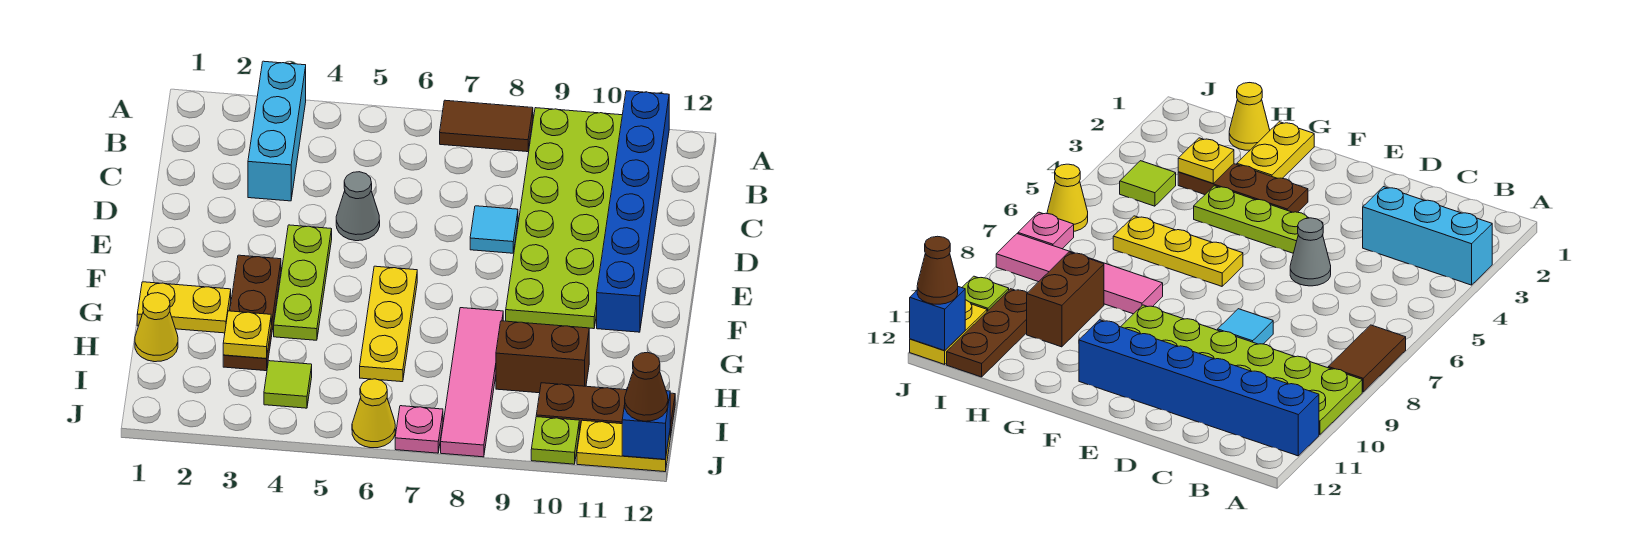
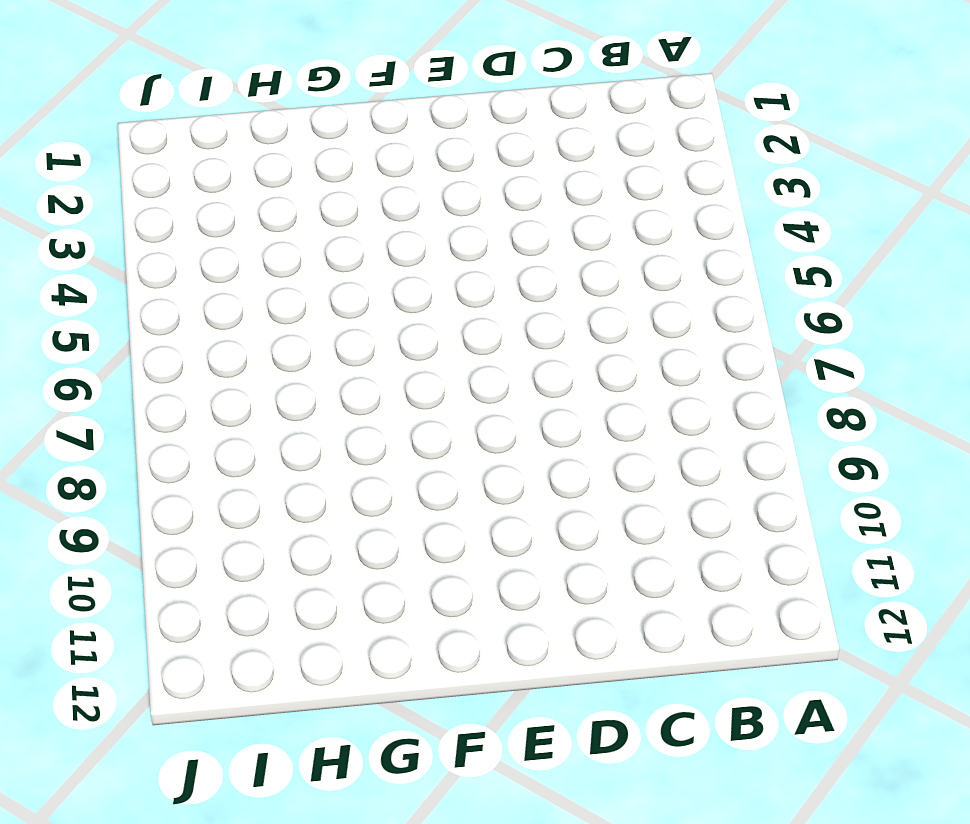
none -> cyan brick A3:C3 level 1
none -> brown tile A7:A8 level 1
none -> lime plate A9:F10 level 1

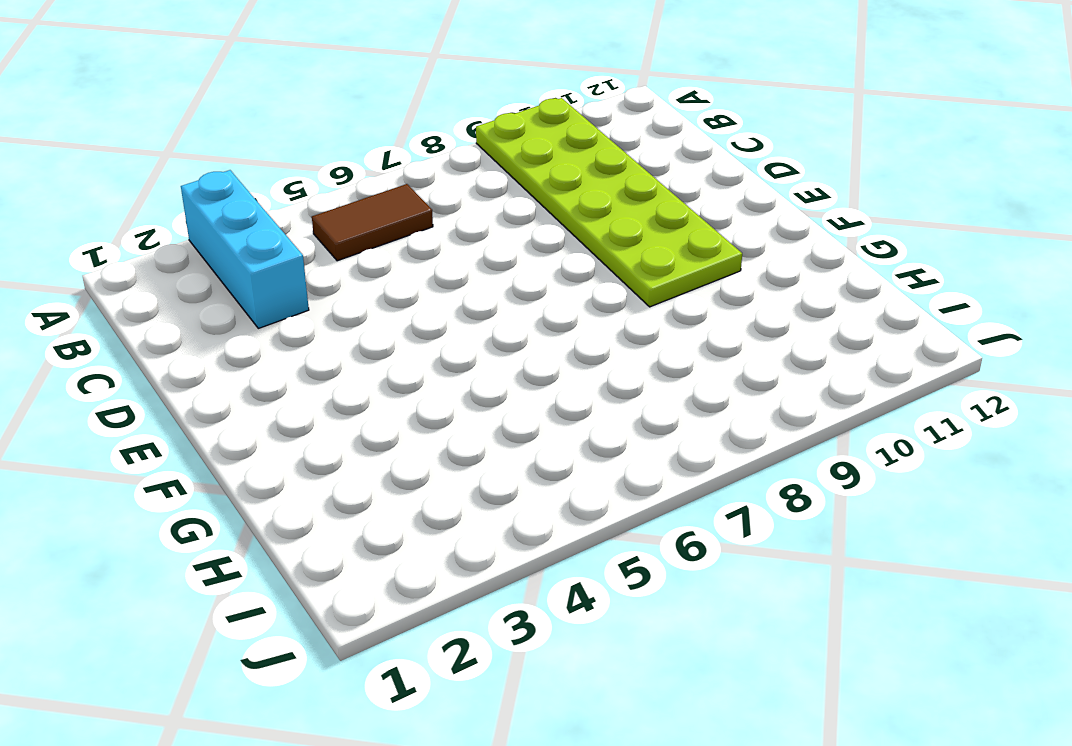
brown tile B5:B6 level 1 -> brown tile A7:A8 level 1
none -> blue brick A11:F11 level 1
none -> grey cone D5 level 1
none -> cyan tile D8 level 1

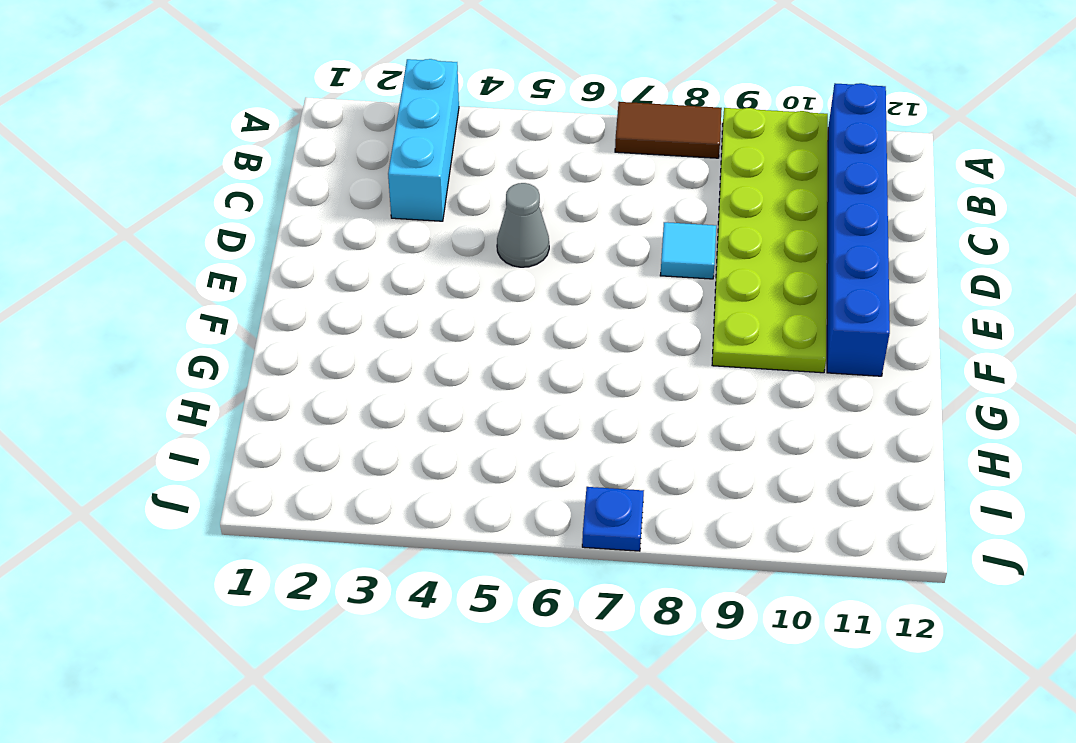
blue plate J7 level 1 -> pink plate J7 level 1
none -> lime plate E4:G4 level 1
none -> brown plate F3:H3 level 1
none -> yellow plate F6:H6 level 1

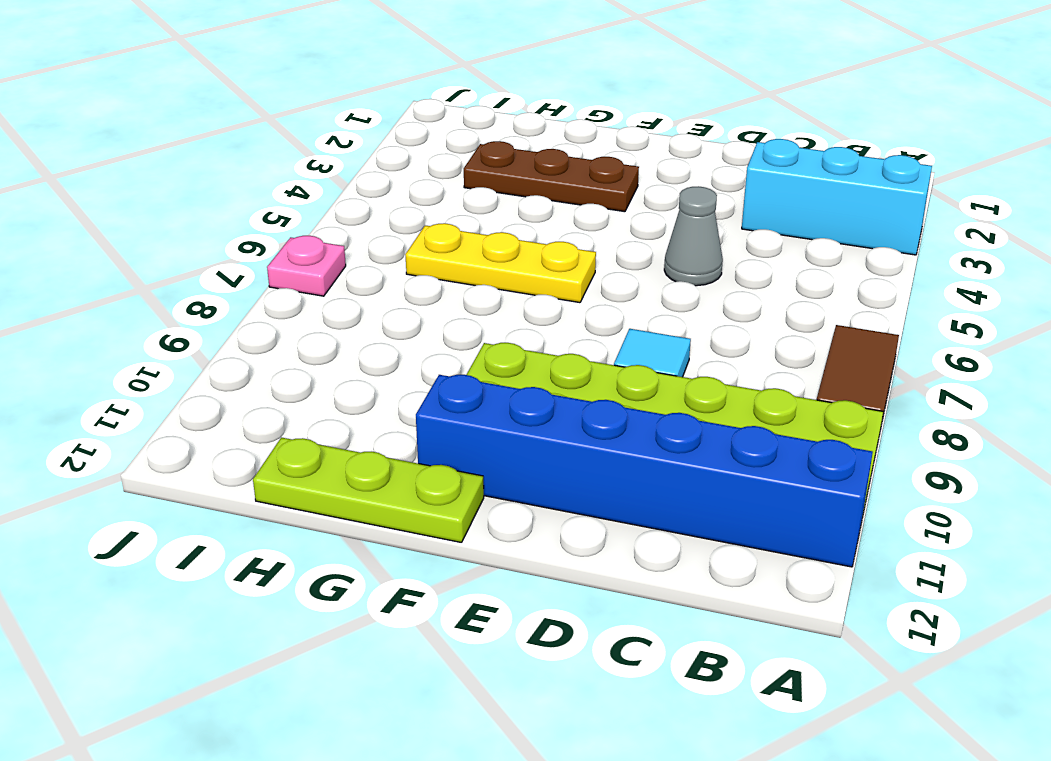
lime plate F12:H12 level 1 -> lime plate E4:G4 level 1
none -> yellow plate G1:G2 level 1
none -> pink tile G8:J8 level 1
none -> yellow cone H1 level 1

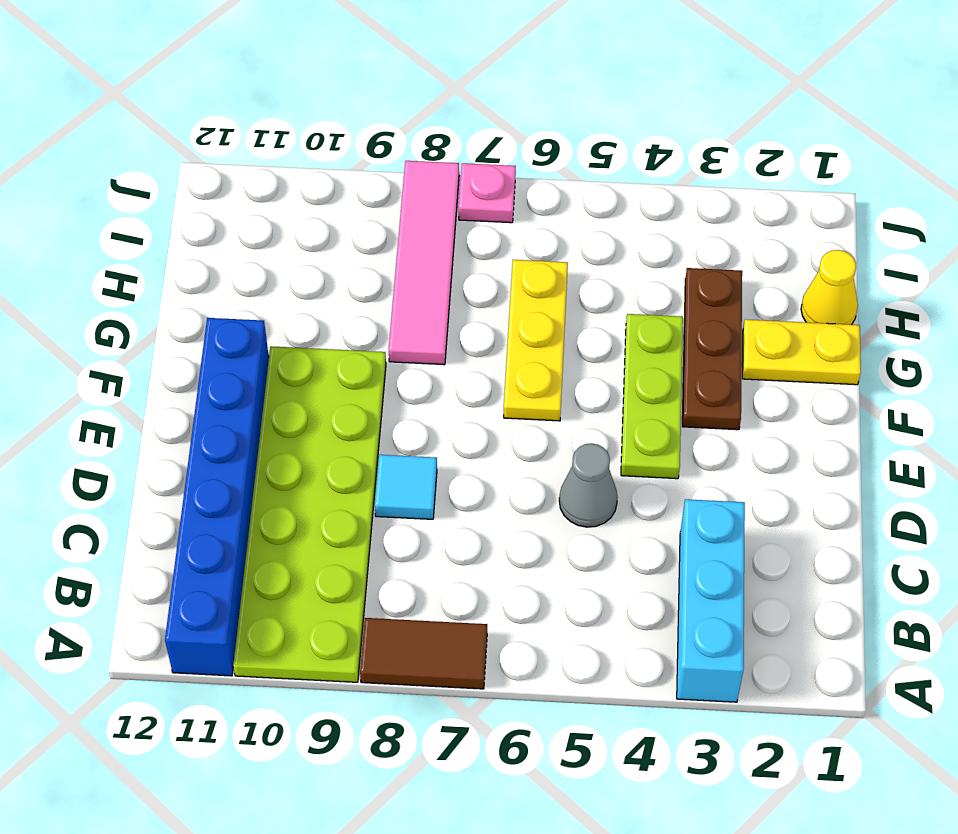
none -> brown brick H9:H10 level 1
none -> lime tile I4 level 1
none -> brown plate I10:I12 level 1

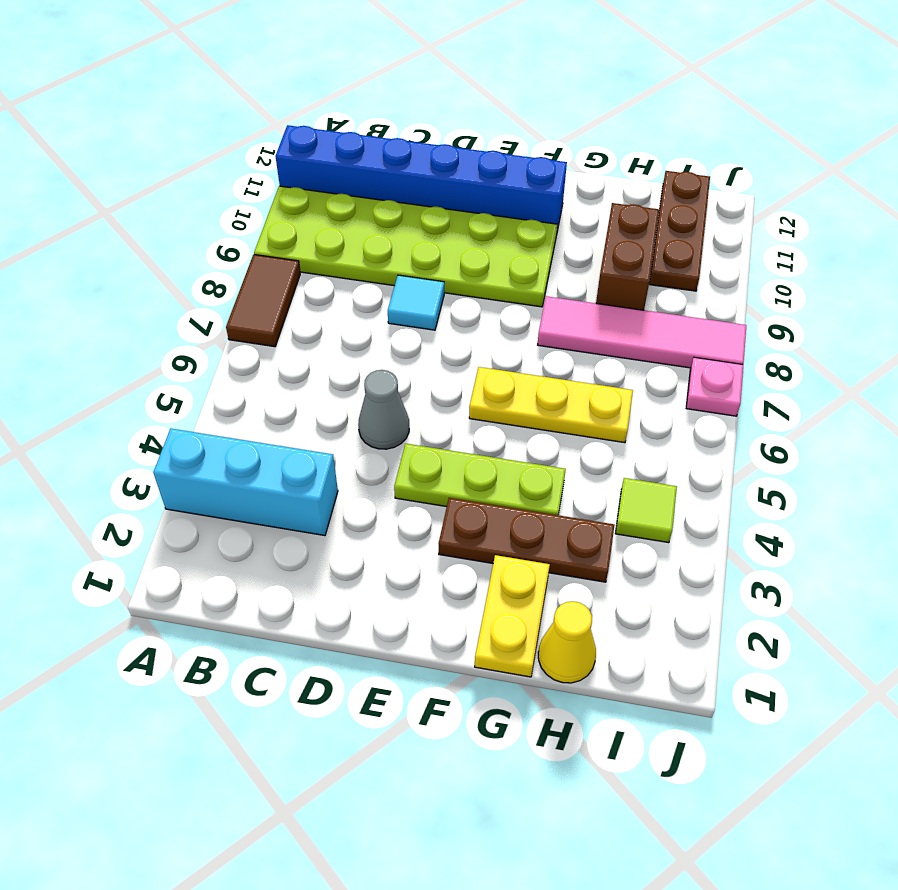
none -> yellow cone J6 level 1
none -> lime plate J10 level 1
none -> yellow plate J11:J12 level 1

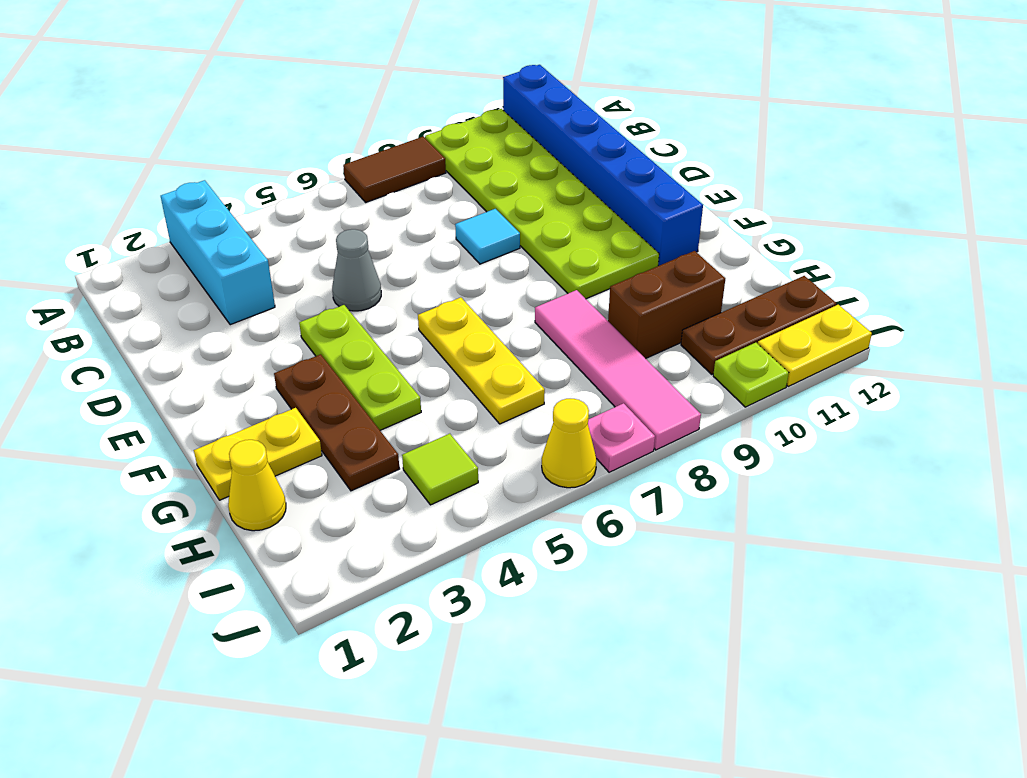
none -> yellow plate H3 level 2
none -> blue brick J12 level 2
none -> brown cone J12 level 3

